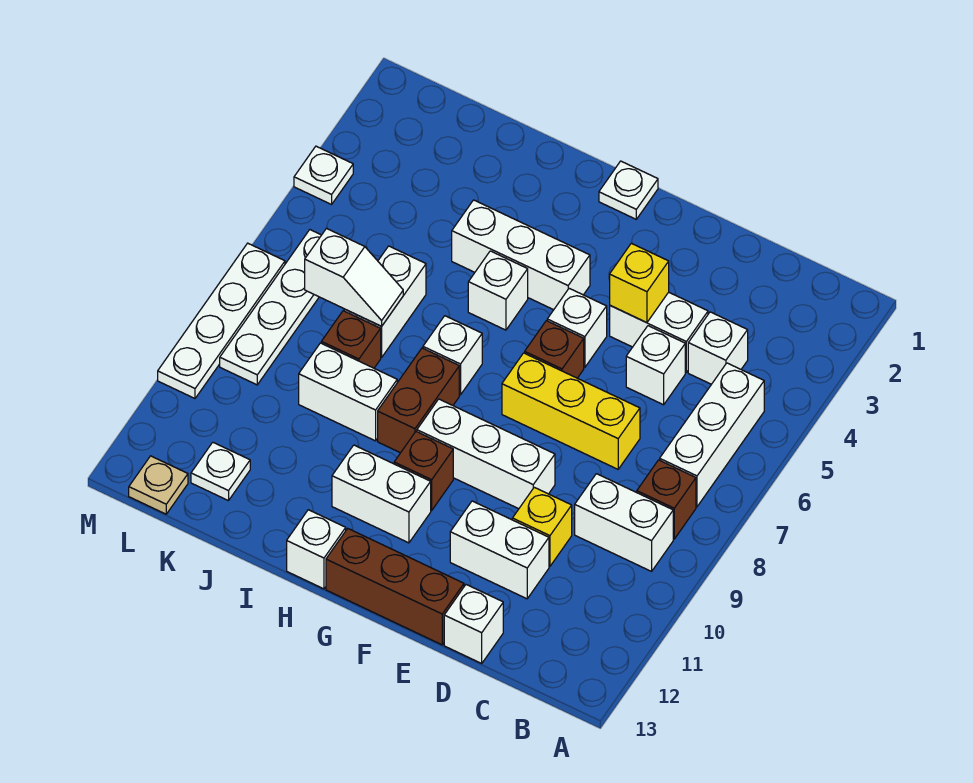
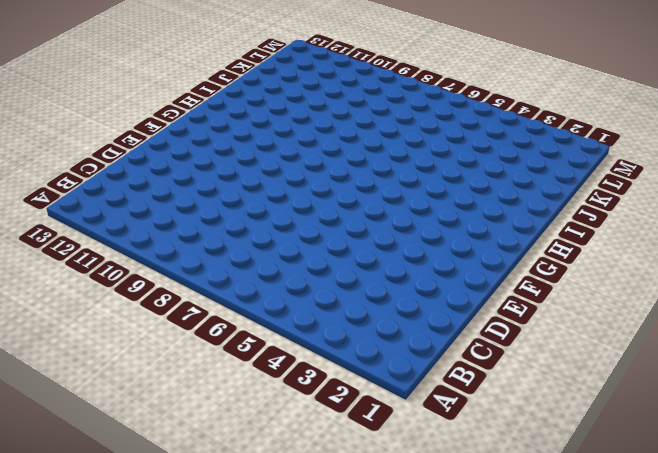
none -> white brick B5:B7 level 1
none -> brown brick B8 level 1
none -> white brick B9:C9 level 1
none -> white brick C4 level 1

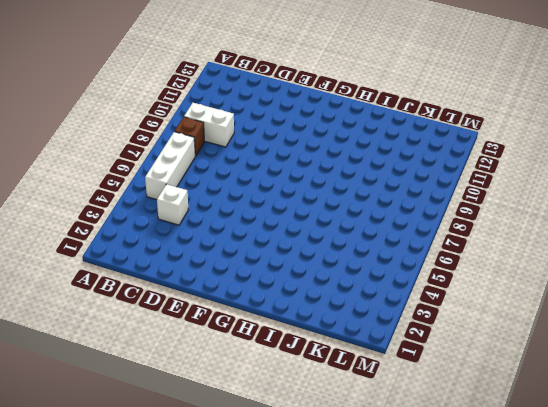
none -> white brick D4:E4 level 1
none -> white brick D5 level 1
none -> yellow brick D7:F7 level 1
none -> yellow brick D10 level 1

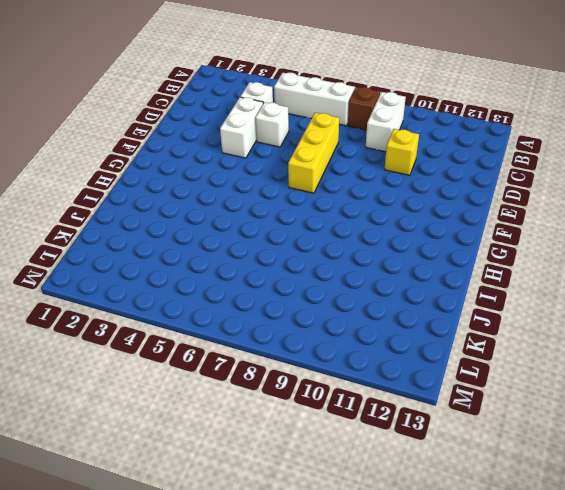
none -> white brick D11:E11 level 1
none -> white brick D13 level 1
none -> white brick E9:G9 level 1
none -> brown brick E13:G13 level 1

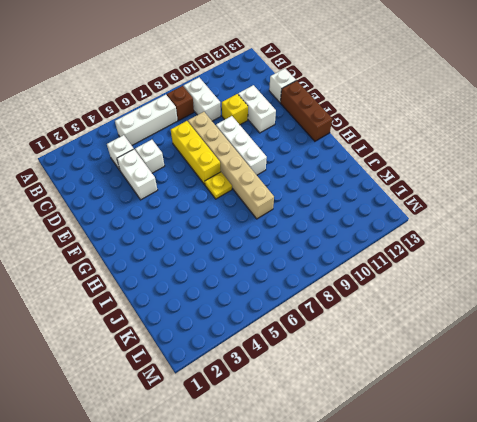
tan brick D8:I8 level 1 -> brown brick H8:H9 level 1
yellow plate G7 level 1 -> none
none -> white brick F5 level 1
none -> brown brick F6 level 1
none -> white plate G1 level 1
none -> white brick G4:I4 level 1

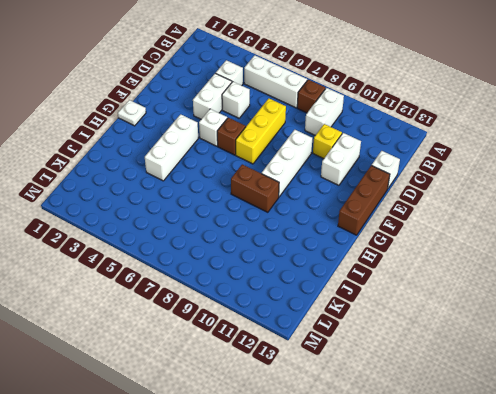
none -> brown brick G10 level 1
none -> white brick G11:H11 level 1
none -> white brick H5 level 1
none -> white brick H7 level 1

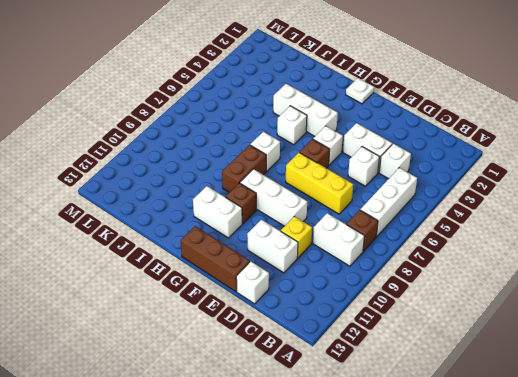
none -> white brick H13 level 1
none -> white brick I9:J9 level 1
none -> white brick J6:J7 level 1
none -> brown brick J8 level 1

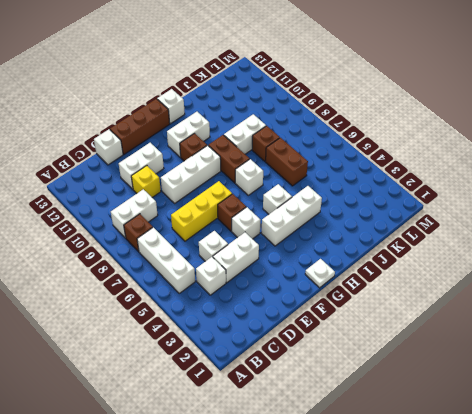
brown brick J6:J7 level 1 -> white brick J6:J7 level 1
none -> white plate K12 level 1
none -> white plate L6:L9 level 1
none -> tan plate L13 level 1
none -> white plate M4 level 1

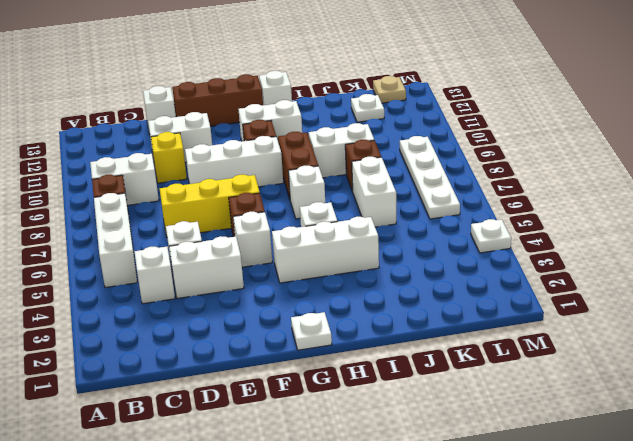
none -> white plate M7:M10 level 1
none -> yellow brick E4 level 2
none -> white slope J7:K7 level 2 top K

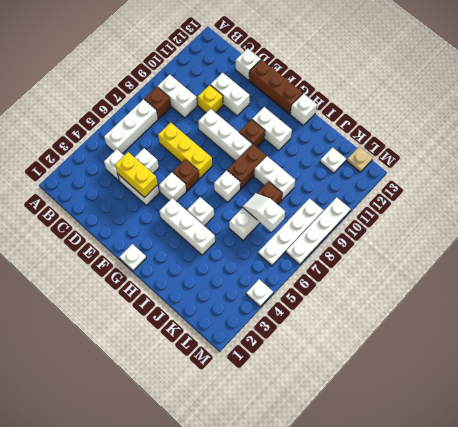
yellow brick D4:E4 level 2 -> yellow brick E4 level 2

